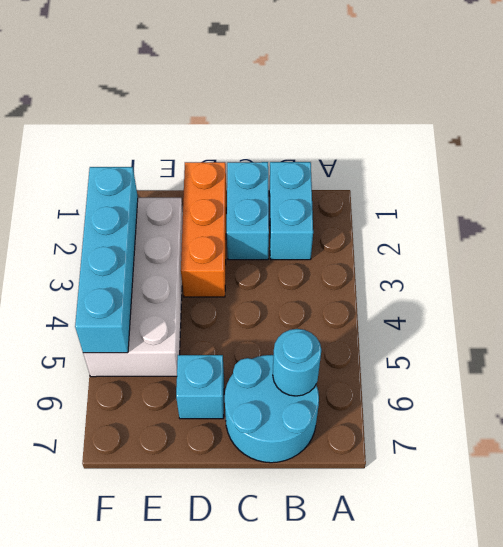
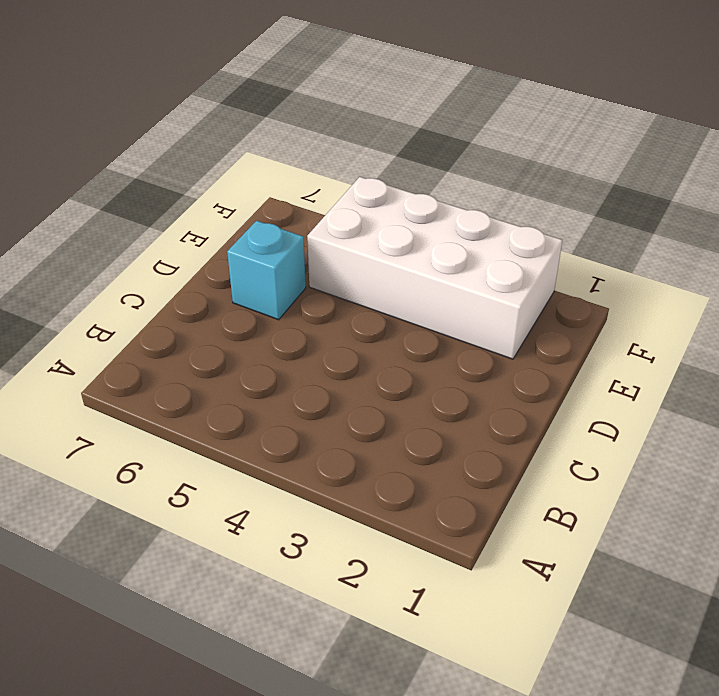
none -> cyan brick B1:B2 level 1
none -> cyan round brick B6:C7 level 1

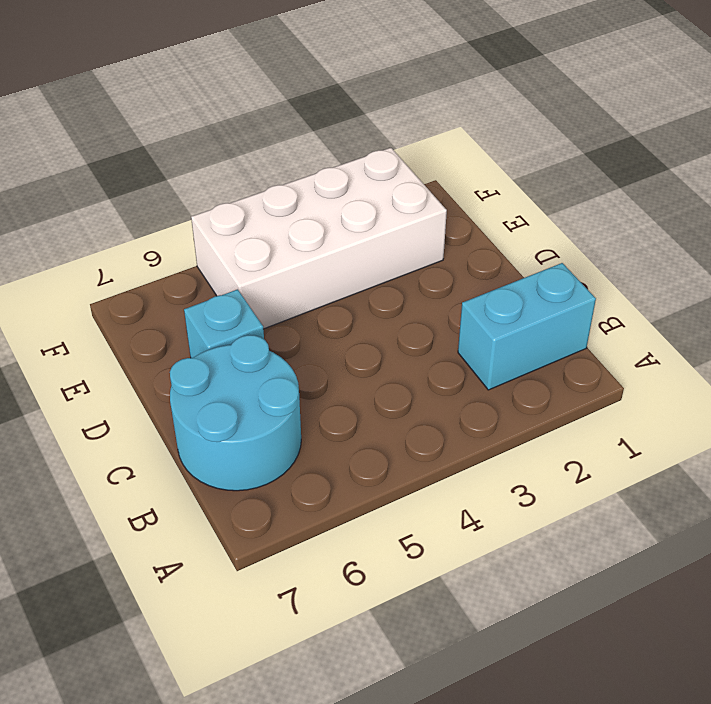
none -> cyan brick C1:C2 level 1
none -> orange brick D1:D3 level 1

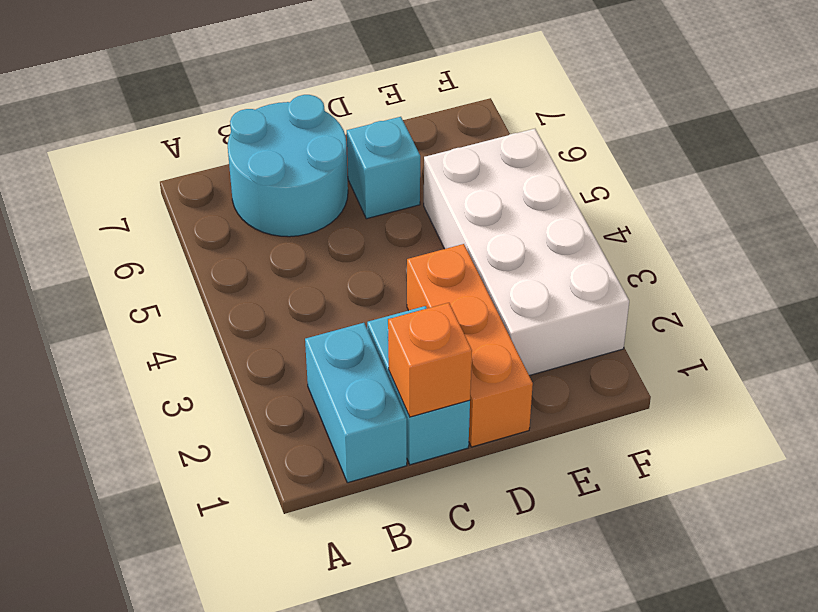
orange brick C1 level 2 -> none
none -> cyan round brick B6 level 2
none -> cyan brick F2:F5 level 2

